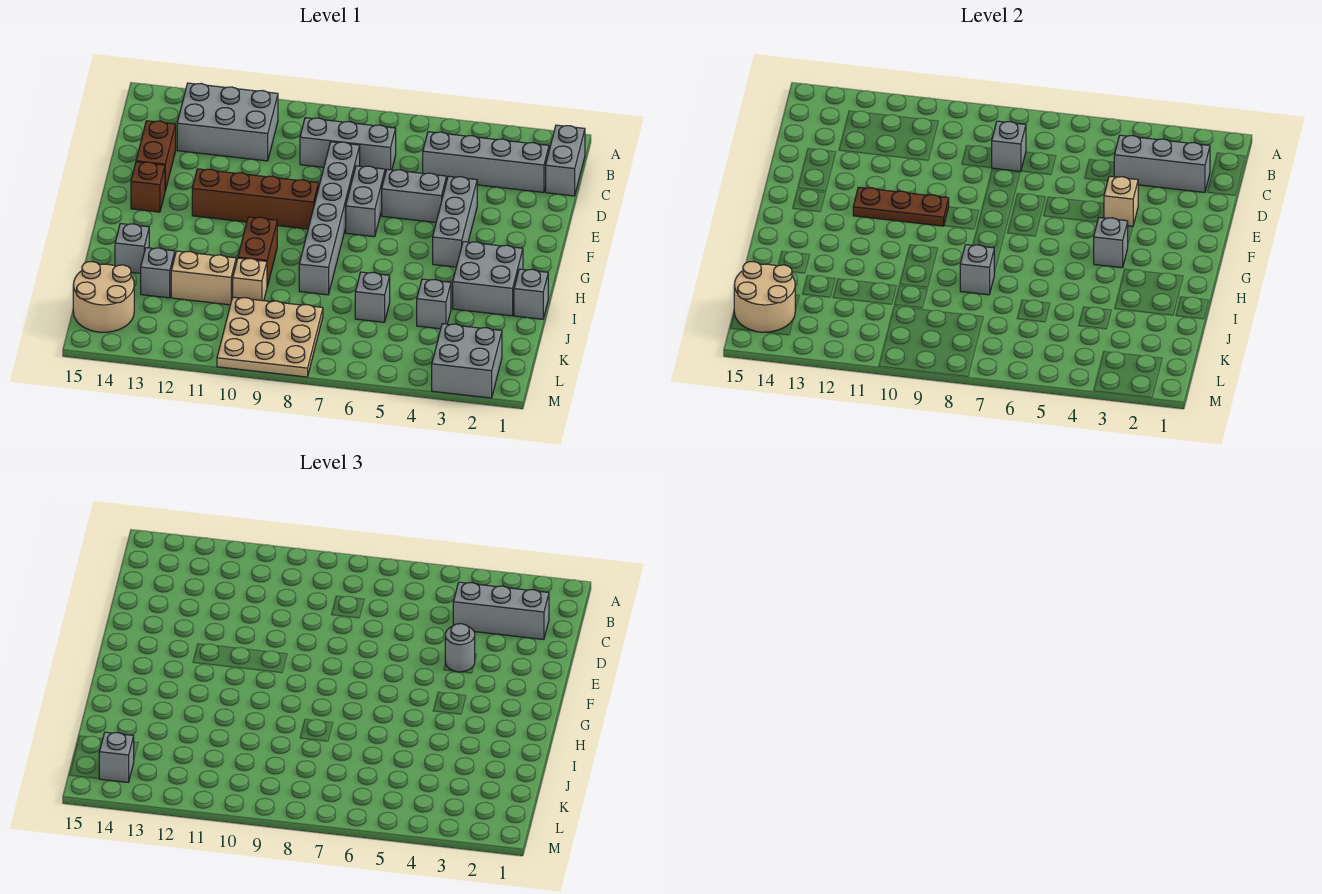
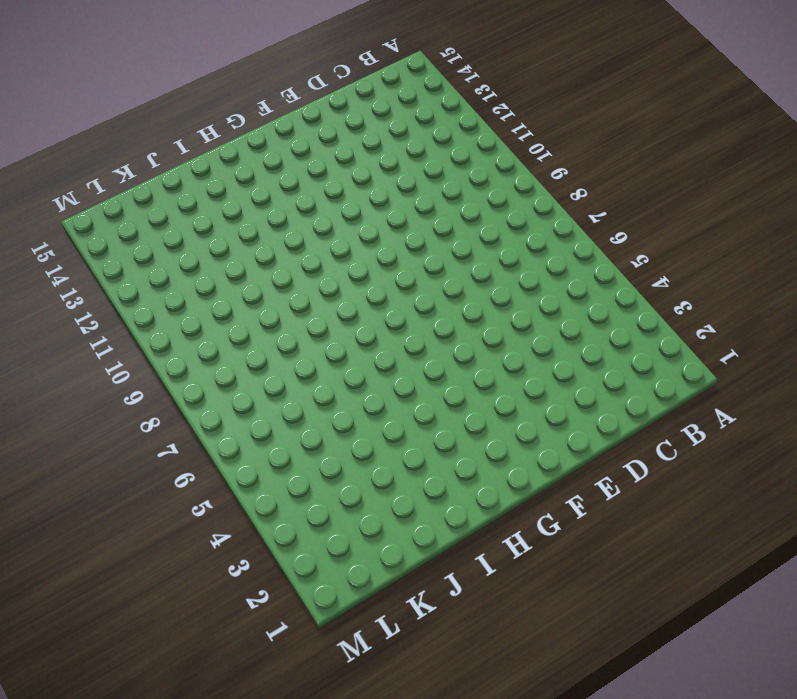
none -> grey brick B1:C1 level 1
none -> grey brick B11:C13 level 1
none -> grey brick C2:C5 level 1
none -> grey brick C7:C9 level 1

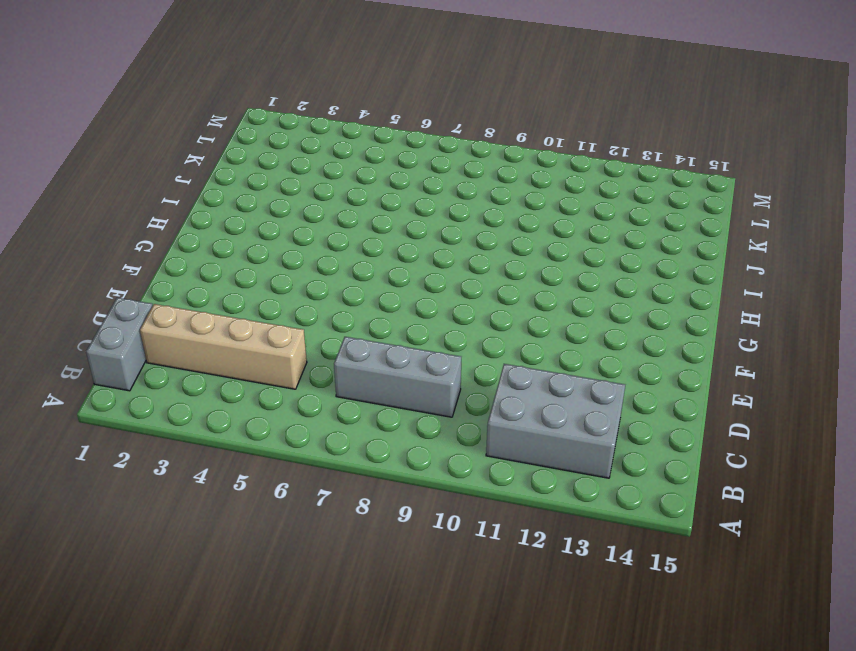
tan brick C2:C5 level 1 -> grey brick C2:C5 level 1
none -> grey brick D8:I8 level 1
none -> brown brick D14:E14 level 1
none -> grey brick E4:G4 level 1
none -> grey brick E5:E6 level 1

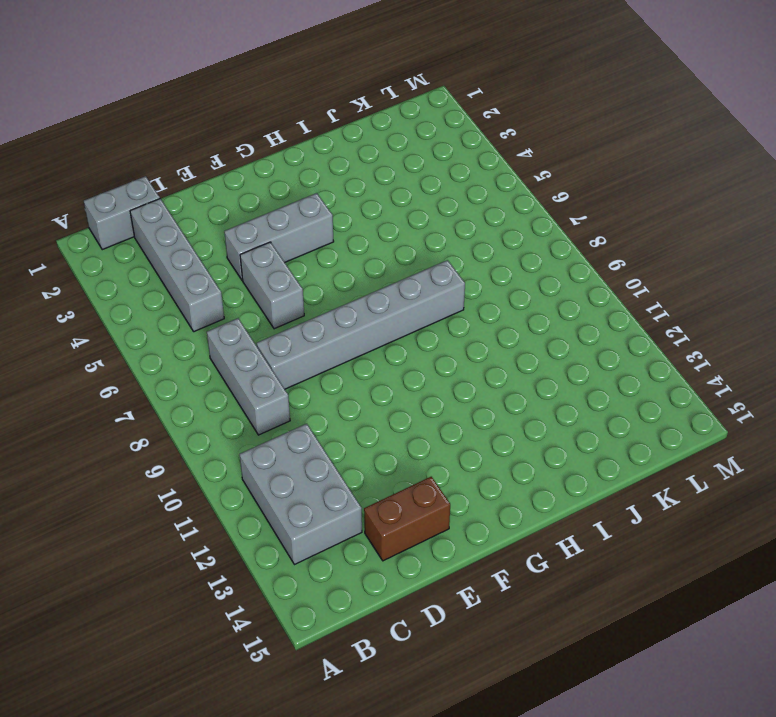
none -> grey brick E7:F7 level 1
none -> brown brick F9:F12 level 1
none -> brown brick F14 level 1
none -> grey brick H2:I3 level 1

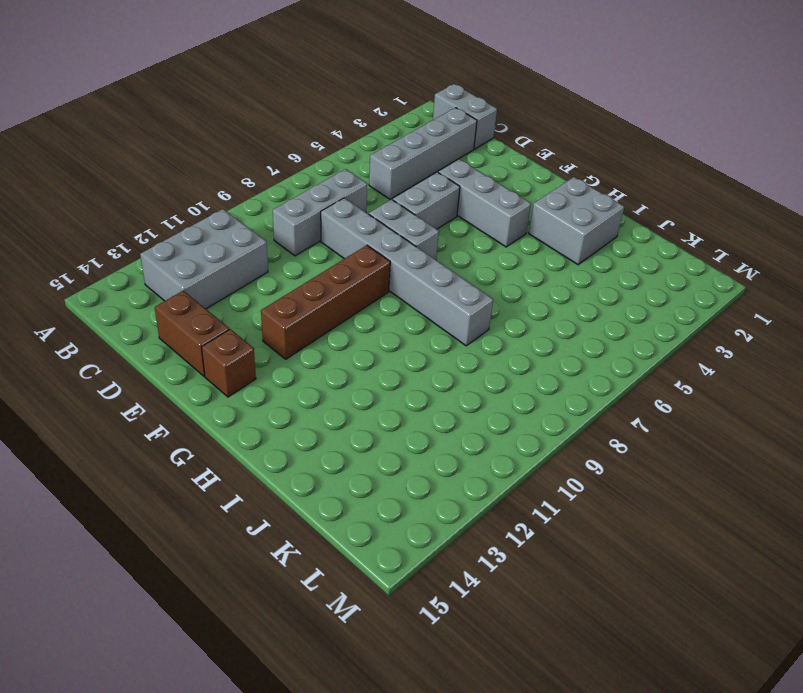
none -> brown brick H10:I10 level 1
none -> grey brick I1 level 1
none -> grey brick I14 level 1
none -> grey brick J4 level 1

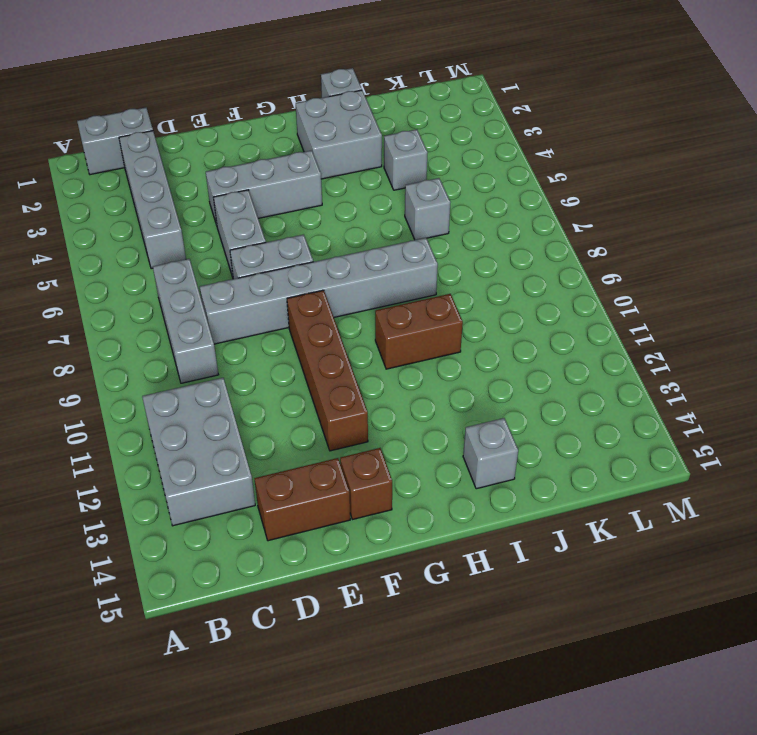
none -> tan brick J10 level 1
none -> tan brick J11:J12 level 1
none -> grey brick J13 level 1
none -> tan plate K8:M10 level 1

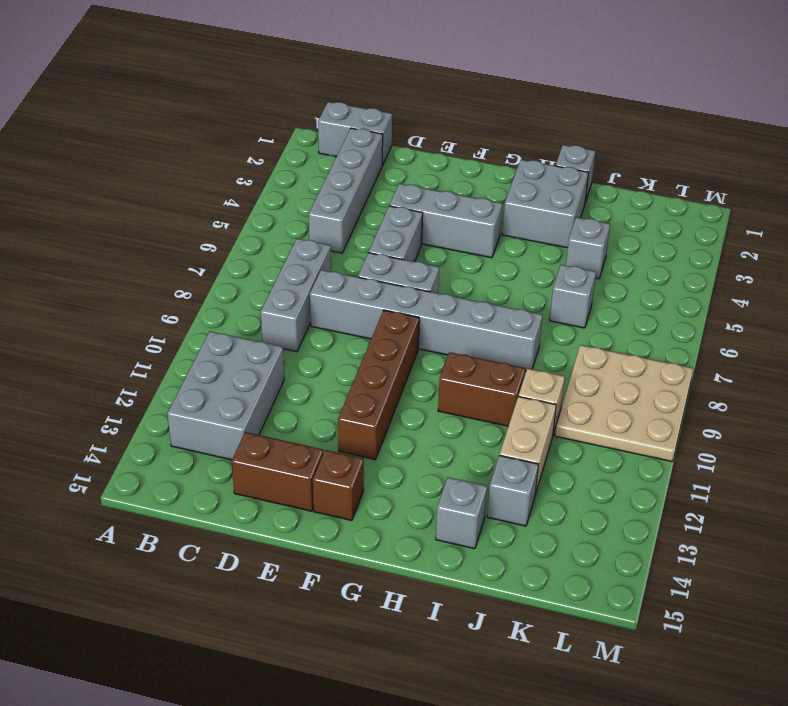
none -> tan round brick K14:L15 level 1
none -> grey brick L2:M3 level 1
none -> grey brick C2:C4 level 2
none -> grey brick C8 level 2

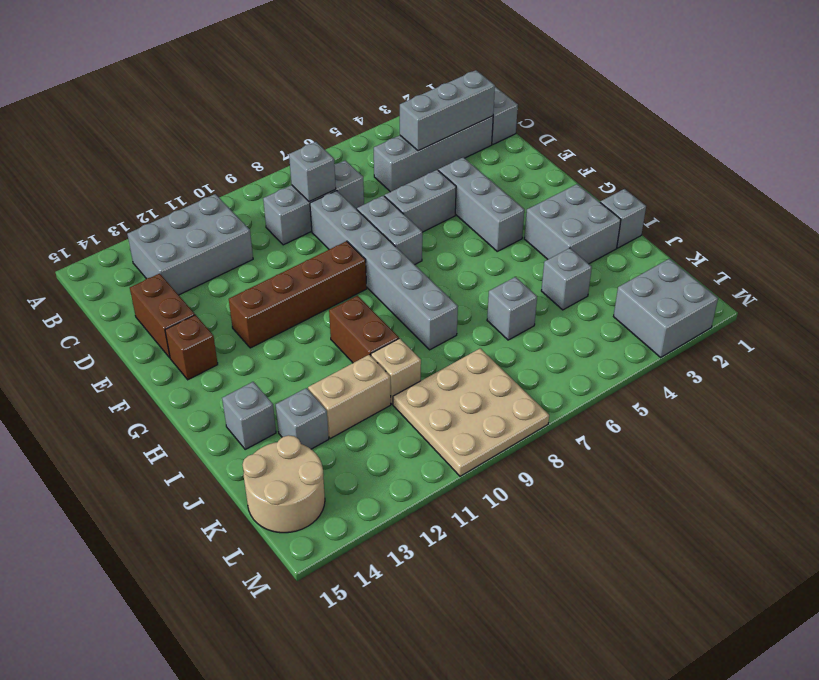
none -> tan brick E4 level 2
none -> brown plate F10:F12 level 2
none -> grey brick G4 level 2
none -> grey brick I8 level 2

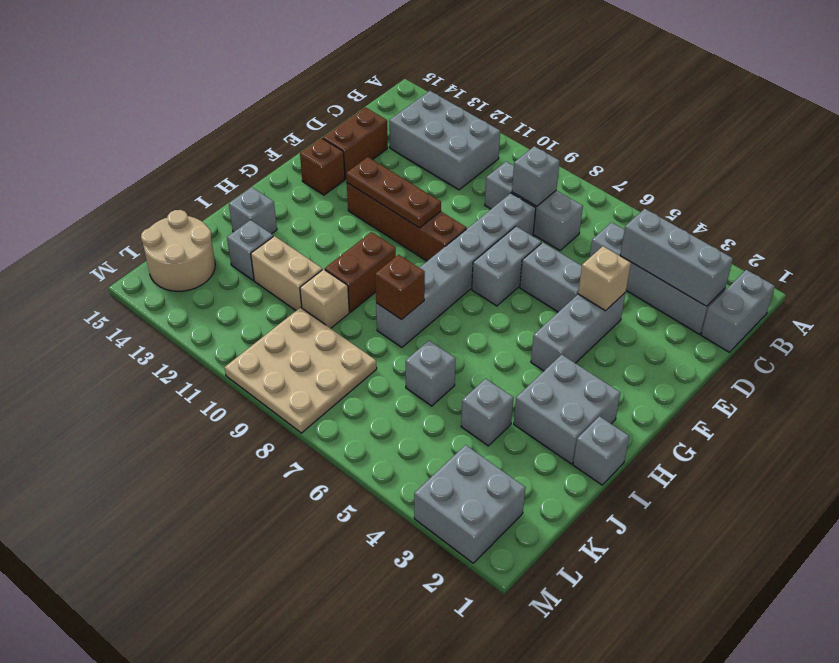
brown brick I8 level 2 -> grey brick I8 level 2
none -> grey brick G4 level 2
none -> tan round brick K14:L15 level 2
none -> grey brick C2:C4 level 3
none -> grey round brick E4 level 3

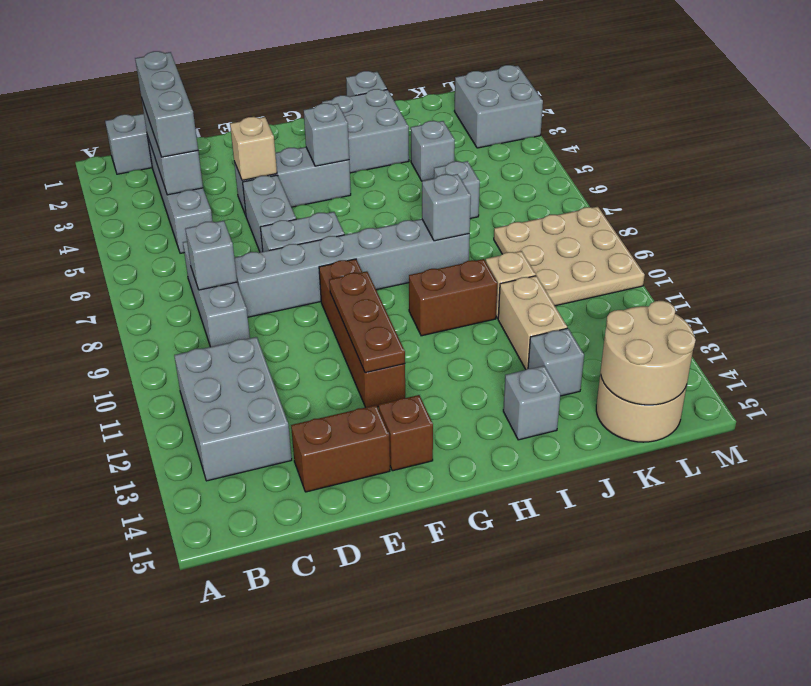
none -> grey round brick E4 level 3
none -> grey brick L14 level 3

